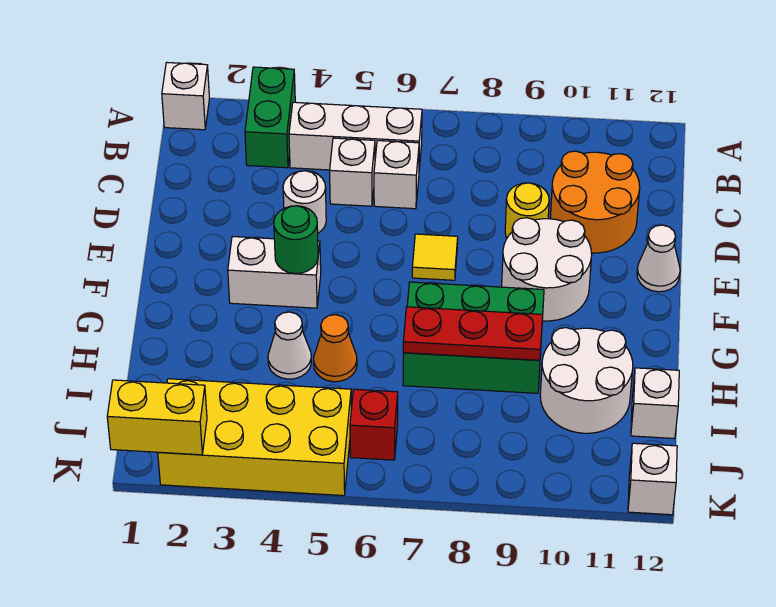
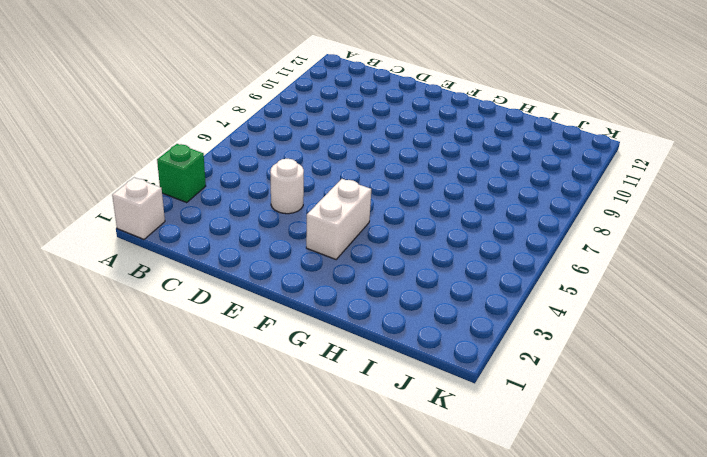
green brick A3 level 1 -> green brick A3:B3 level 1
none -> white brick B4:B6 level 1
none -> white brick C5 level 1
none -> white brick C6 level 1

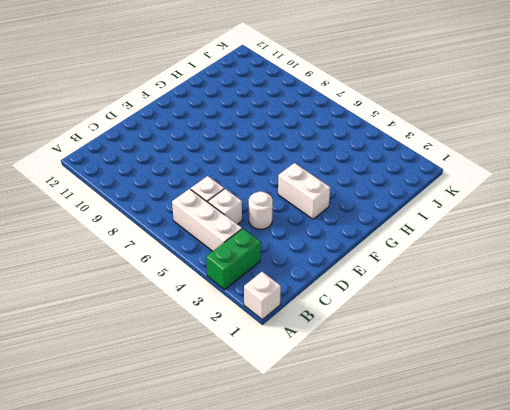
none -> orange round brick C10:D11 level 1
none -> yellow round brick D9 level 1
none -> yellow tile E7 level 1

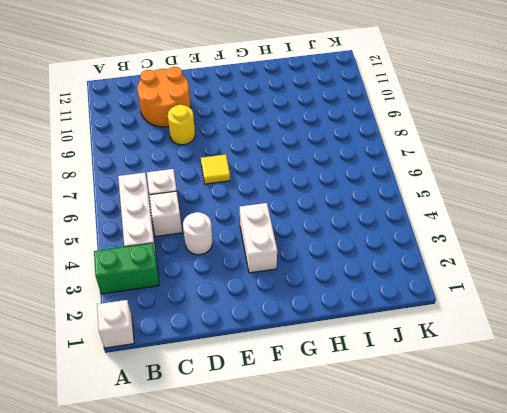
none -> white round brick E9:F10 level 1
none -> white cone E12 level 1
none -> green brick G7:H9 level 1

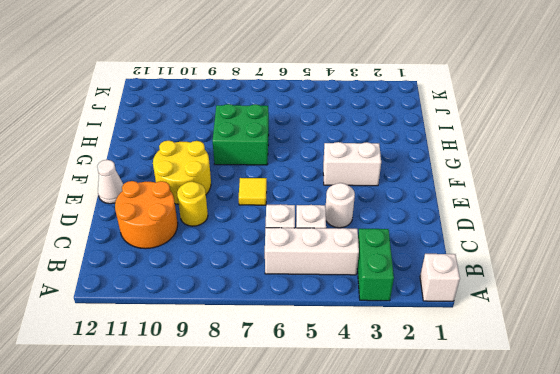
yellow round brick E9:F10 level 1 -> white round brick E9:F10 level 1
green brick G7:H8 level 1 -> green brick G7:H9 level 1
none -> white cone H4 level 1
none -> orange cone H5 level 1
none -> white round brick H10:I11 level 1

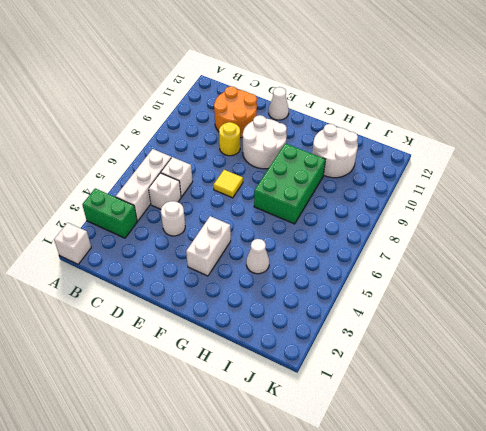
none -> orange cone H5 level 1
none -> white brick I12 level 1
none -> yellow brick J2:K5 level 1

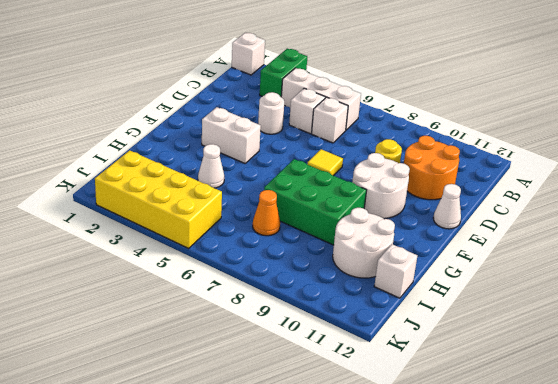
orange cone I7 level 1 -> orange cone H5 level 1
none -> red brick J6 level 1
none -> white brick K12 level 1
none -> green round brick F4 level 2

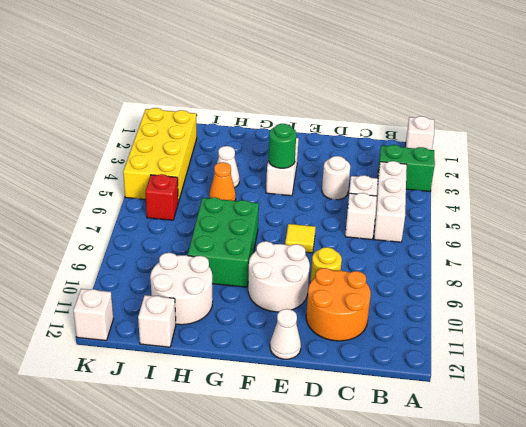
none -> red plate H7:H9 level 2
none -> yellow brick K1:K2 level 2

